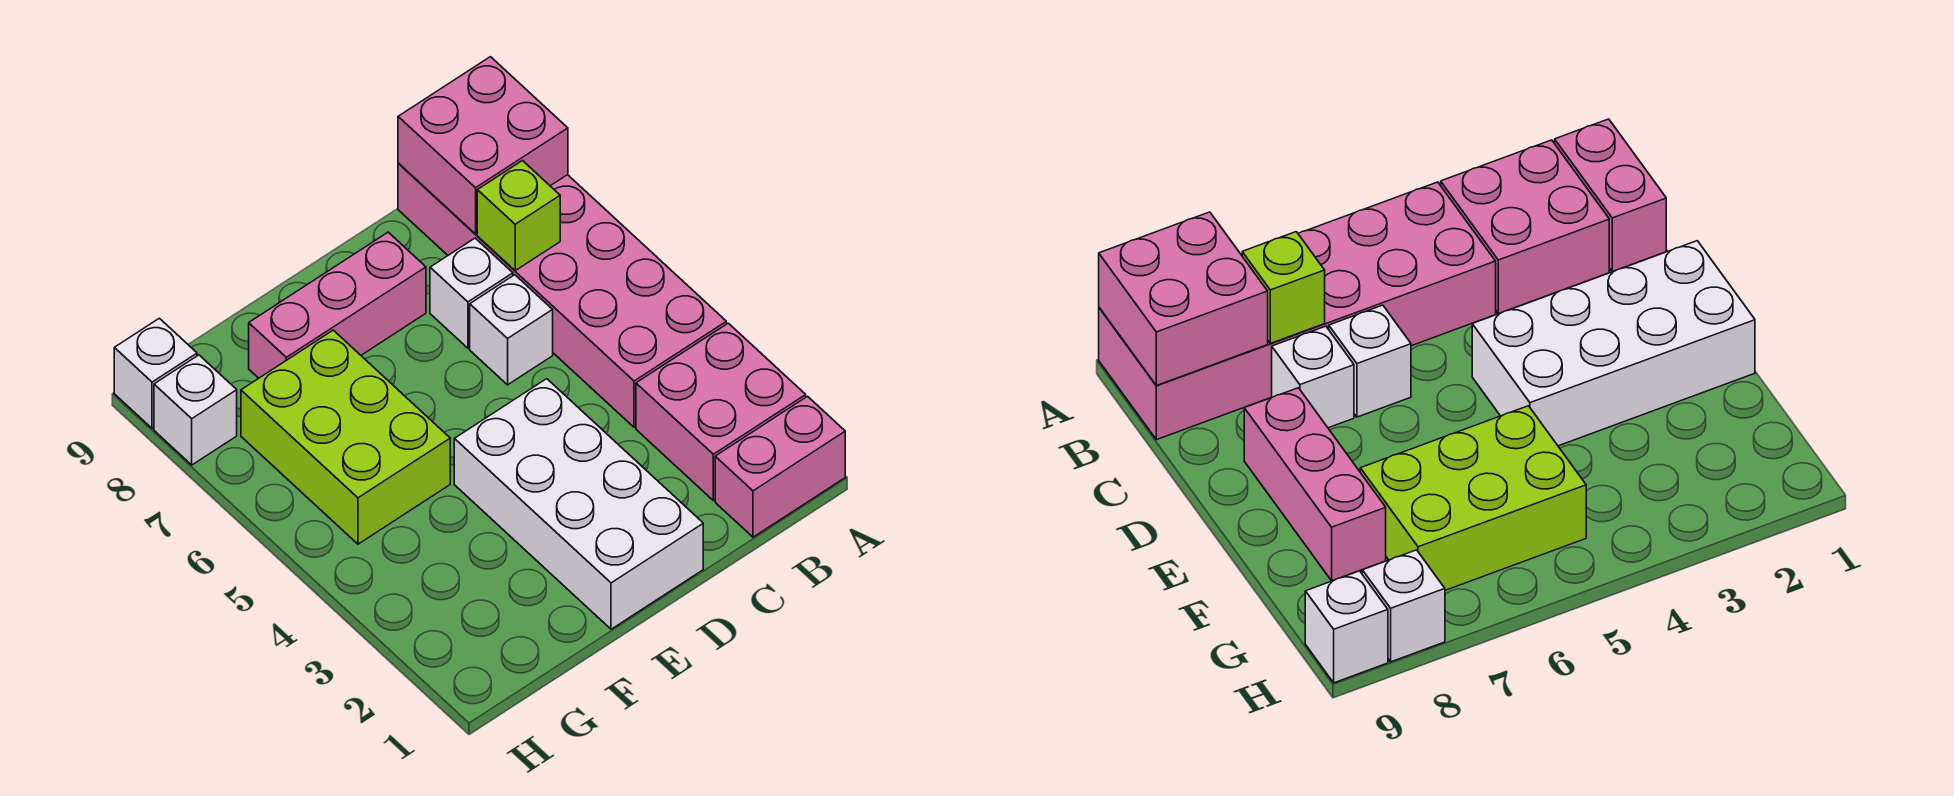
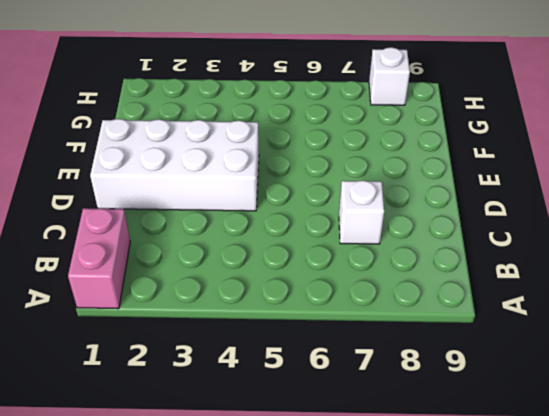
none -> pink brick A2:B3 level 1
none -> pink brick A4:B9 level 1
none -> white brick C6 level 1

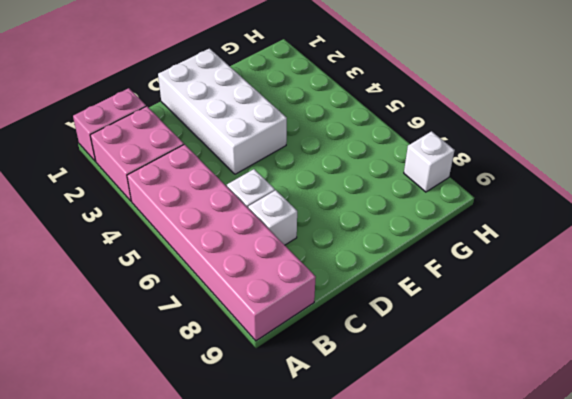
none -> pink brick D8:F8 level 1
none -> lime brick F5:G7 level 1
none -> white brick H9 level 1

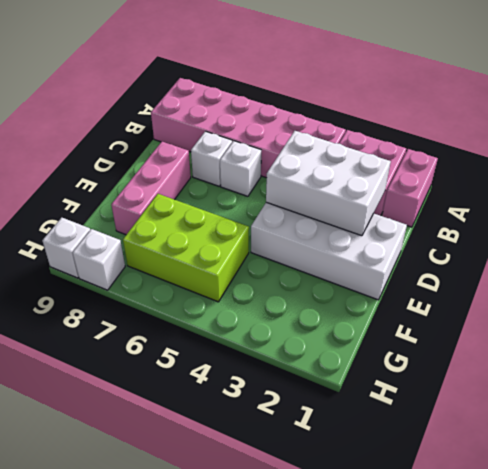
white brick C2:D4 level 2 -> none
none -> pink brick A8:B9 level 2
none -> lime brick B7 level 2

